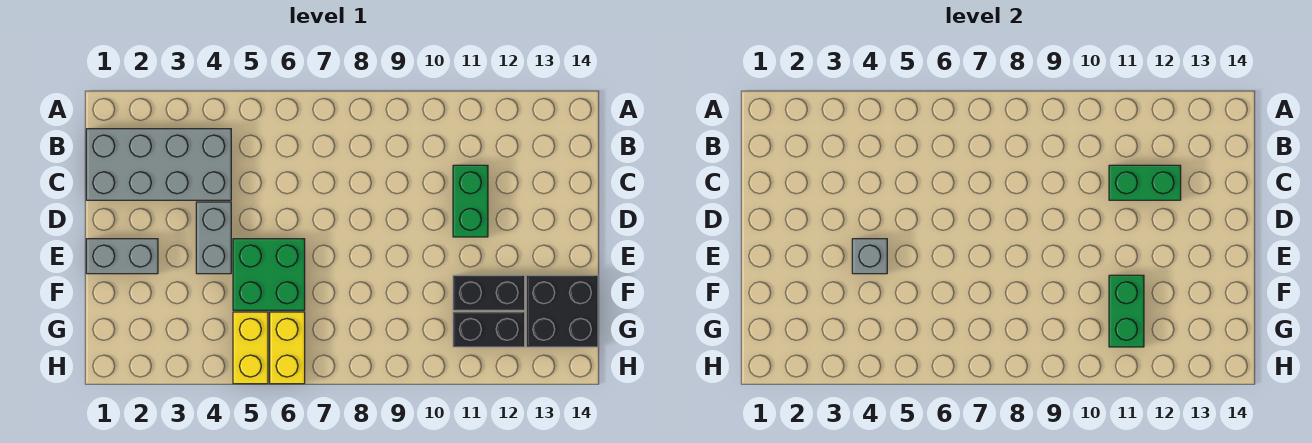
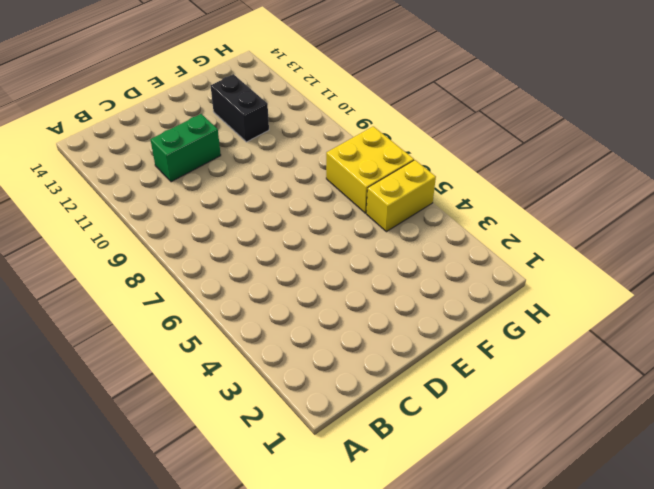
yellow brick G6:H7 level 1 -> yellow brick G6:H6 level 1
none -> grey brick B1:C4 level 1
none -> grey brick D4:E4 level 1
none -> grey brick E1:E2 level 1

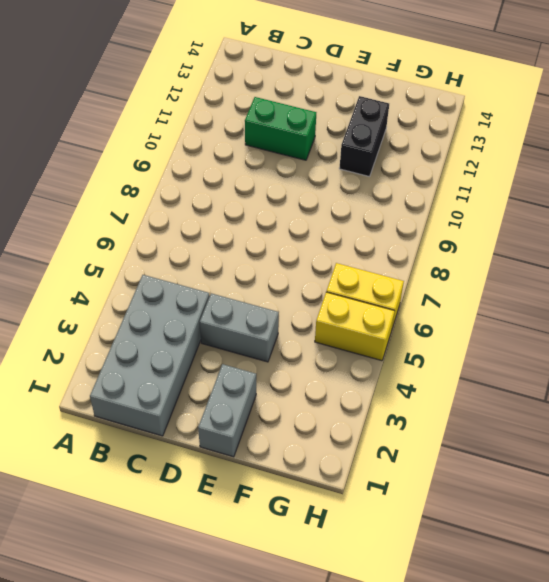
none -> green brick E5:F6 level 1
none -> black brick F13:G14 level 1
none -> black brick G11:G12 level 1

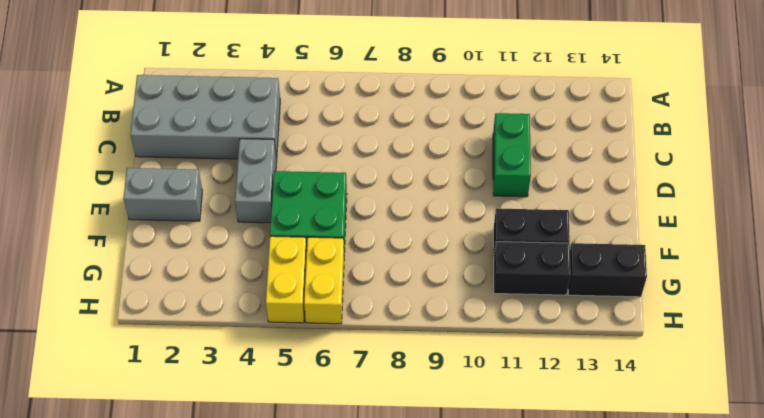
black brick G13:G14 level 1 -> black brick F13:G14 level 1
none -> green brick C11:C12 level 2
none -> grey brick E4 level 2
none -> green brick F11:G11 level 2

